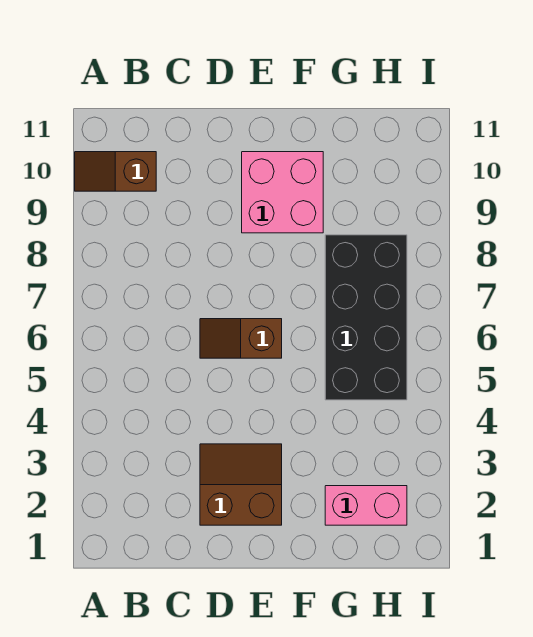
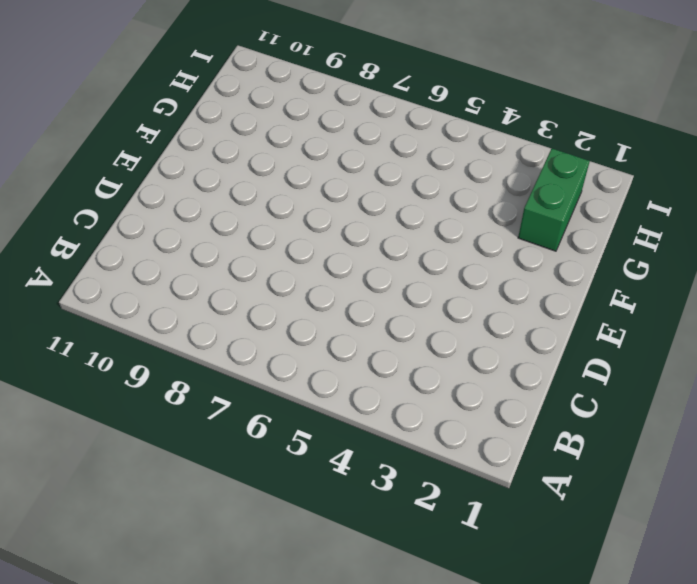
green brick G2:H2 level 1 -> pink brick G2:H2 level 1
none -> brown slope A10:B10 level 1 top B
none -> brown slope D2:E3 level 1 top 2

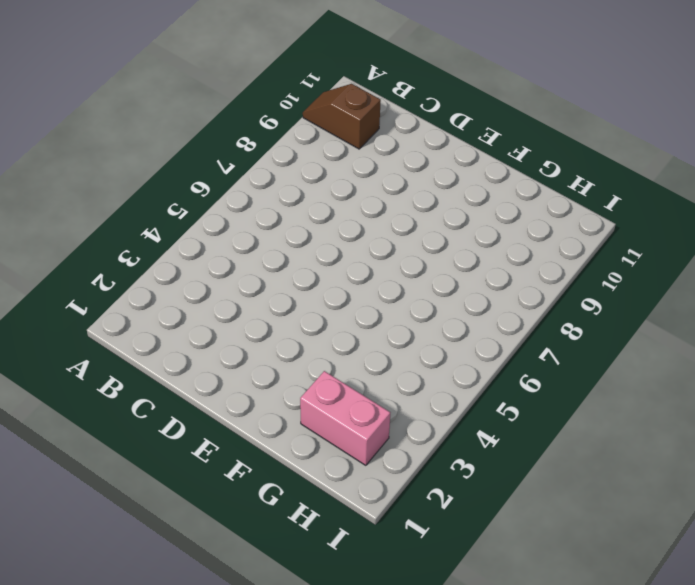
none -> brown slope D2:E3 level 1 top 2
none -> brown slope D6:E6 level 1 top E

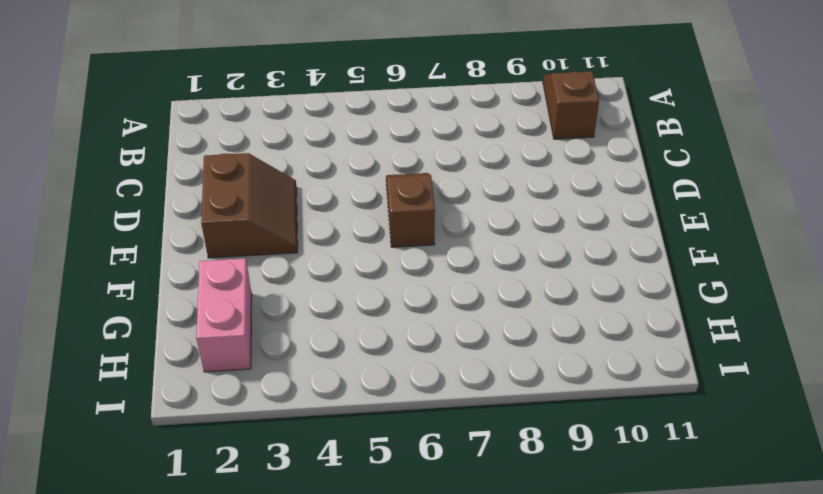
none -> pink brick E9:F10 level 1
none -> black brick G5:H8 level 1

